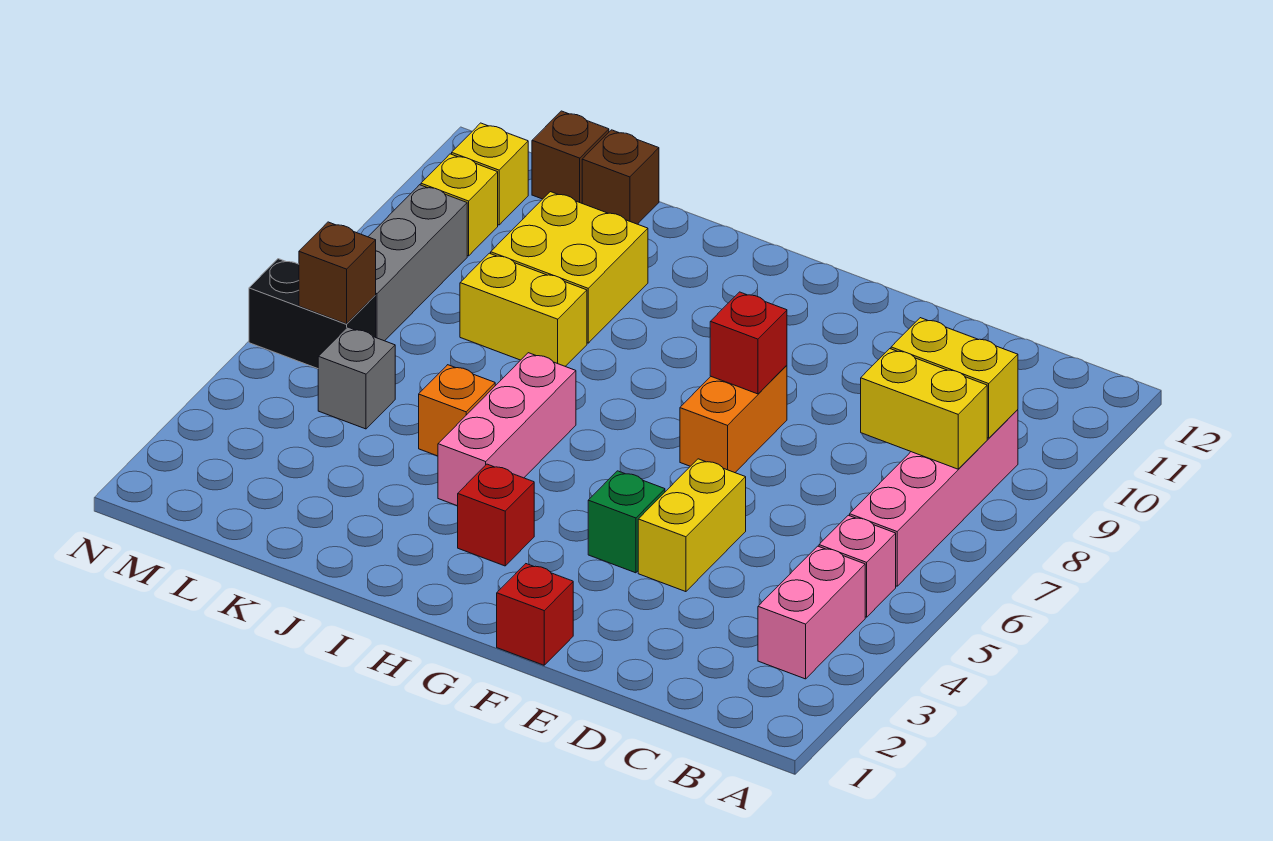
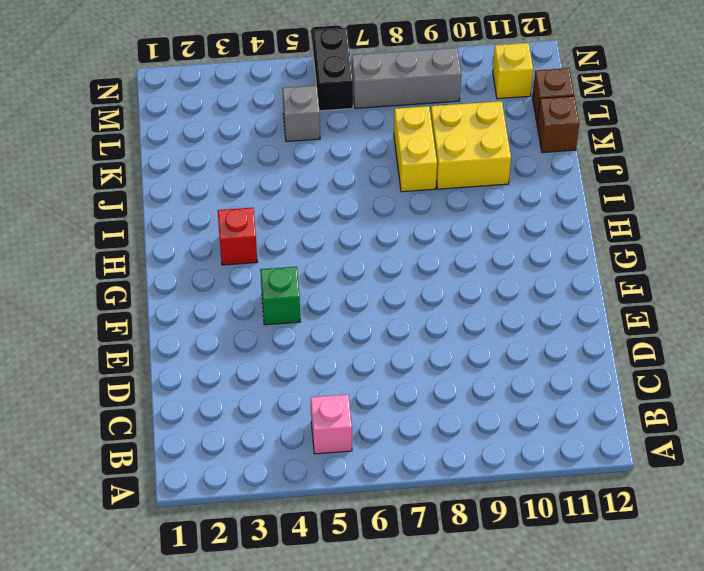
none -> pink brick B3:B4 level 1
none -> pink brick B6:B9 level 1
none -> yellow brick E4:E5 level 1

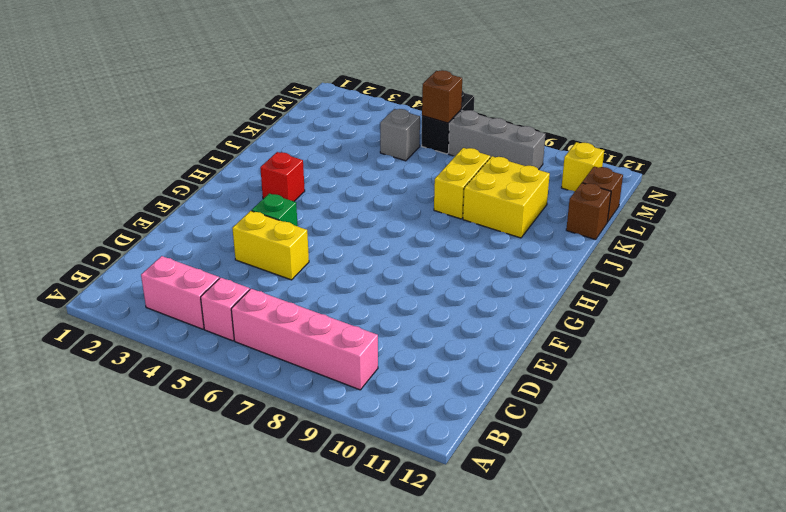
none -> red brick F1 level 1
none -> orange brick F7:F8 level 1
none -> pink brick I4:I6 level 1

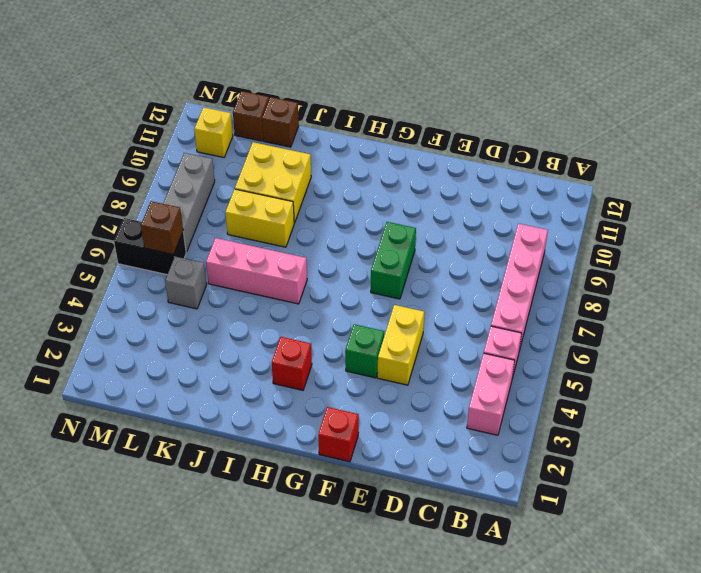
green brick F7:F8 level 1 -> orange brick F7:F8 level 1
pink brick I6:K6 level 1 -> pink brick I4:I6 level 1
none -> orange brick J5 level 1
none -> yellow brick M10 level 1
none -> yellow brick B8:C8 level 2

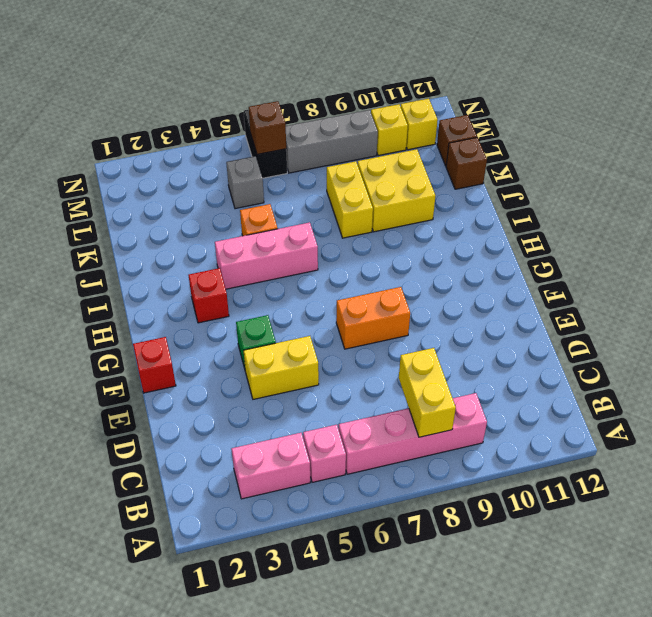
none -> yellow brick B9:C9 level 2
none -> red brick F8 level 2

